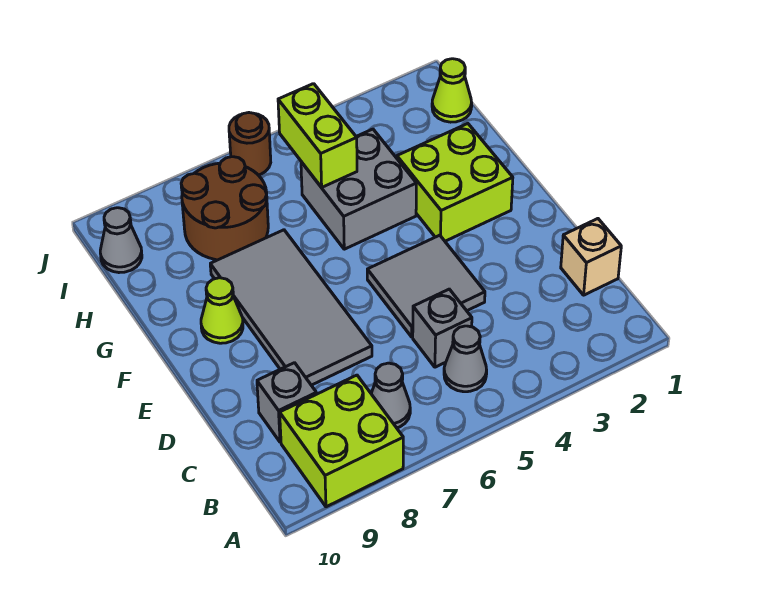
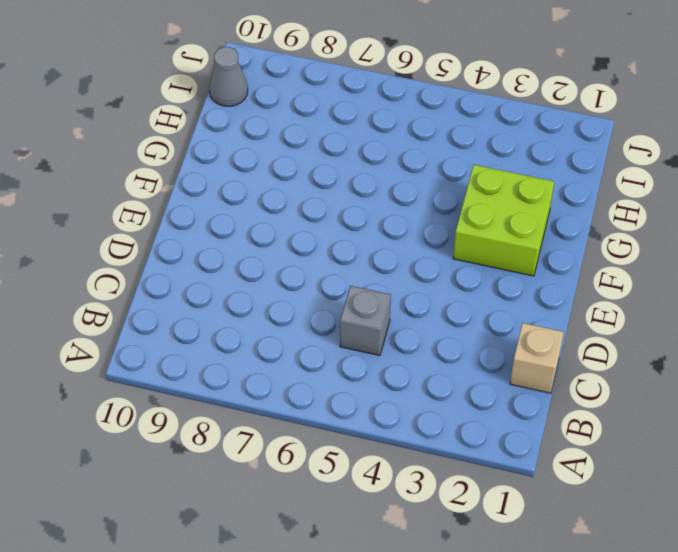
none -> lime brick A8:B9 level 1
none -> grey cone B5 level 1
none -> grey cone B7 level 1

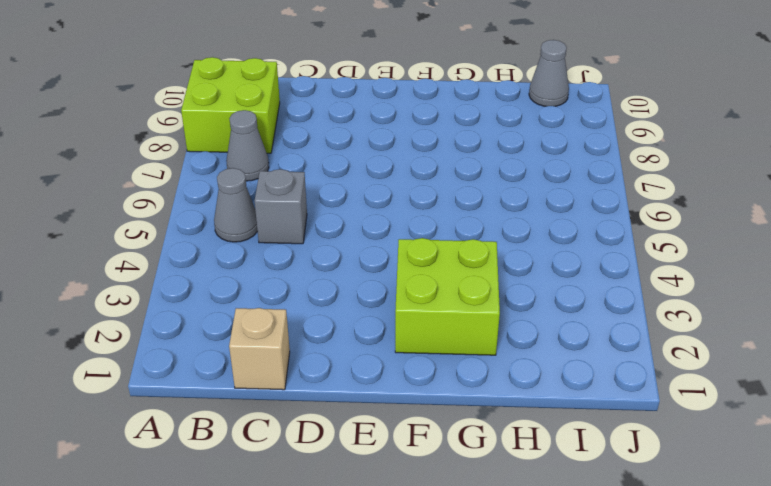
none -> grey brick C9 level 1
none -> grey tile D4:E5 level 1
none -> grey tile D7:G8 level 1

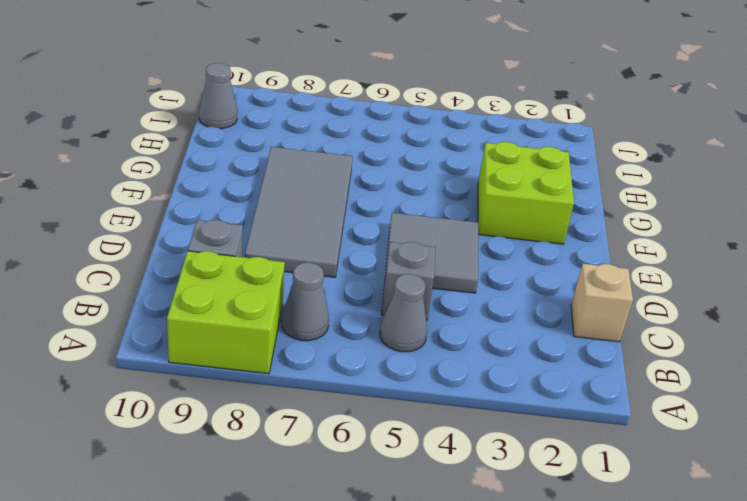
none -> lime cone F9 level 1
none -> grey brick G4:H5 level 1
none -> brown round brick H7:I8 level 1

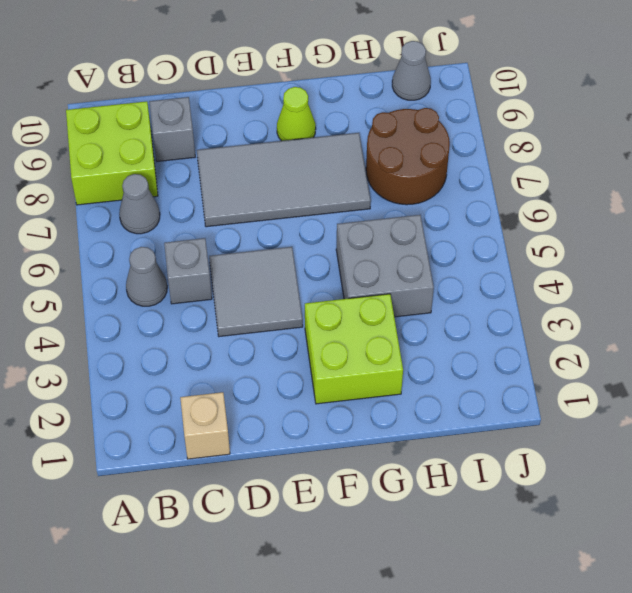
none -> lime cone I1 level 1
none -> brown round brick J6 level 1
none -> lime brick H5:I5 level 2

